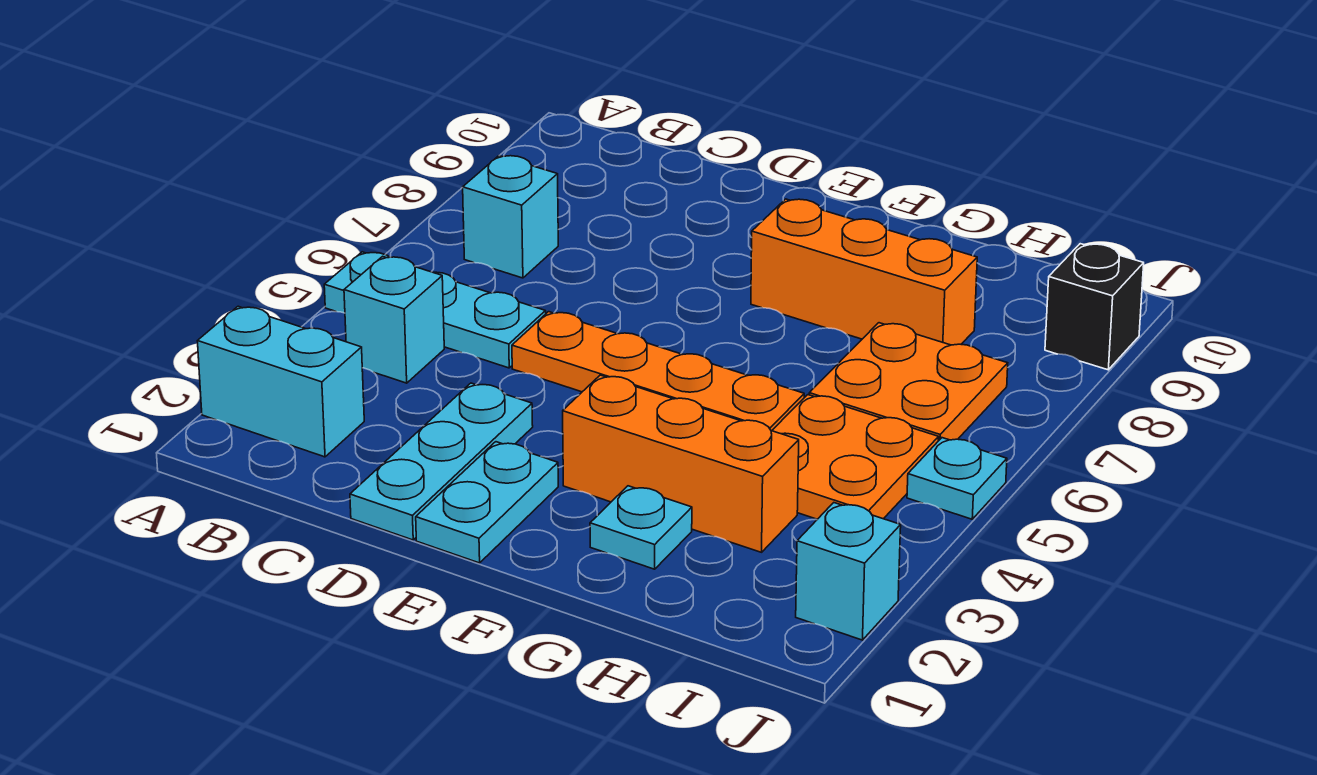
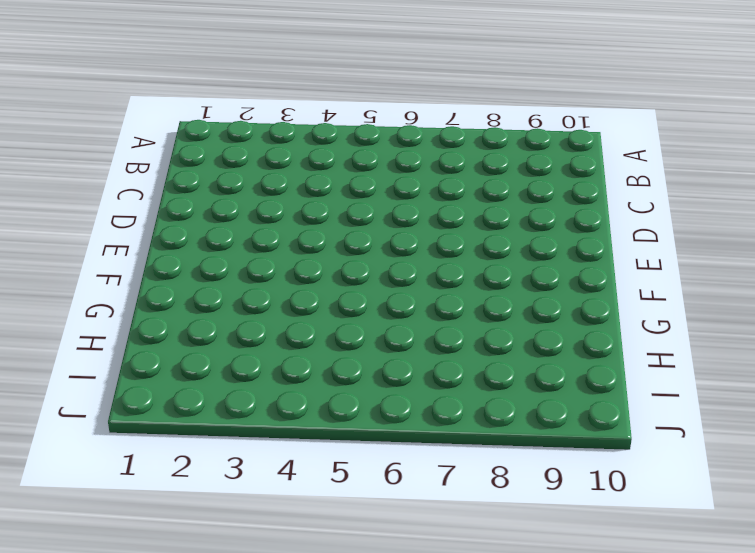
none -> cyan brick A2:B2 level 1
none -> cyan plate A5:C5 level 1
none -> cyan brick B4 level 1

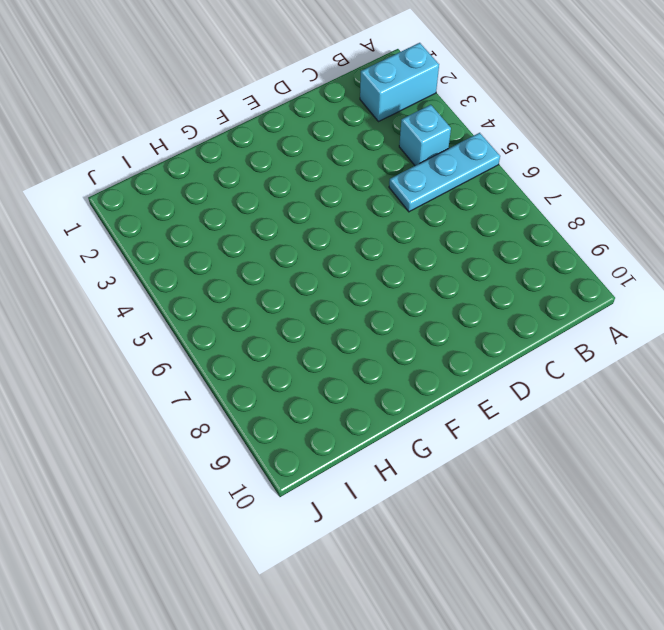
none -> cyan brick B7 level 1
none -> cyan plate D1:D3 level 1
none -> orange plate D5:G5 level 1

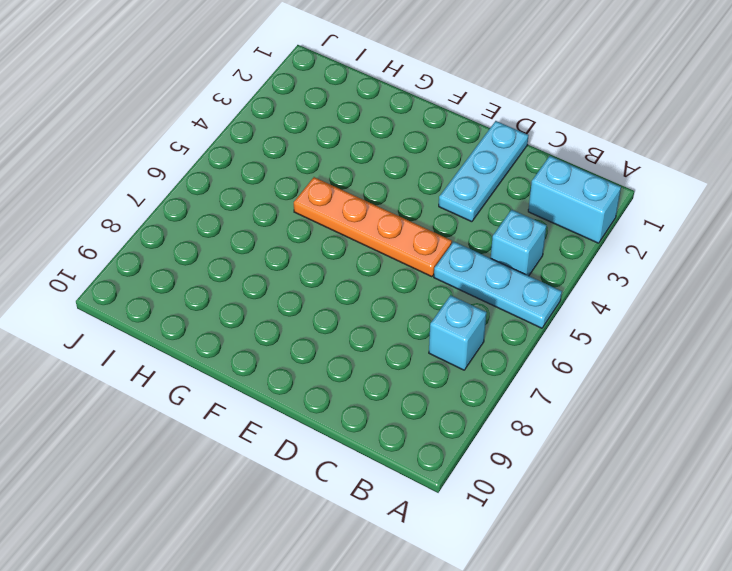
none -> cyan plate E1:E2 level 1
none -> orange brick F3:H3 level 1
none -> orange brick F8:H8 level 1

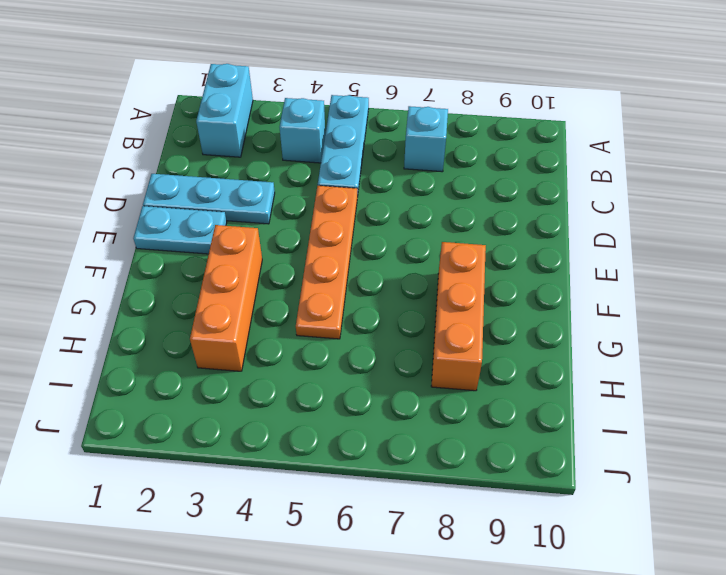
none -> cyan plate G2 level 1
none -> orange plate H4:I5 level 1
none -> orange plate H6:I7 level 1

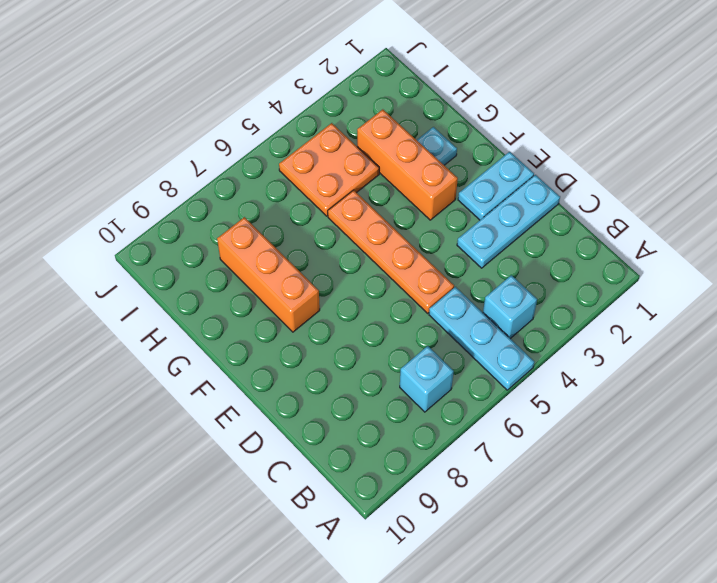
none -> cyan brick A2:B2 level 1
none -> orange plate H6:I7 level 1
none -> cyan brick J2 level 1

